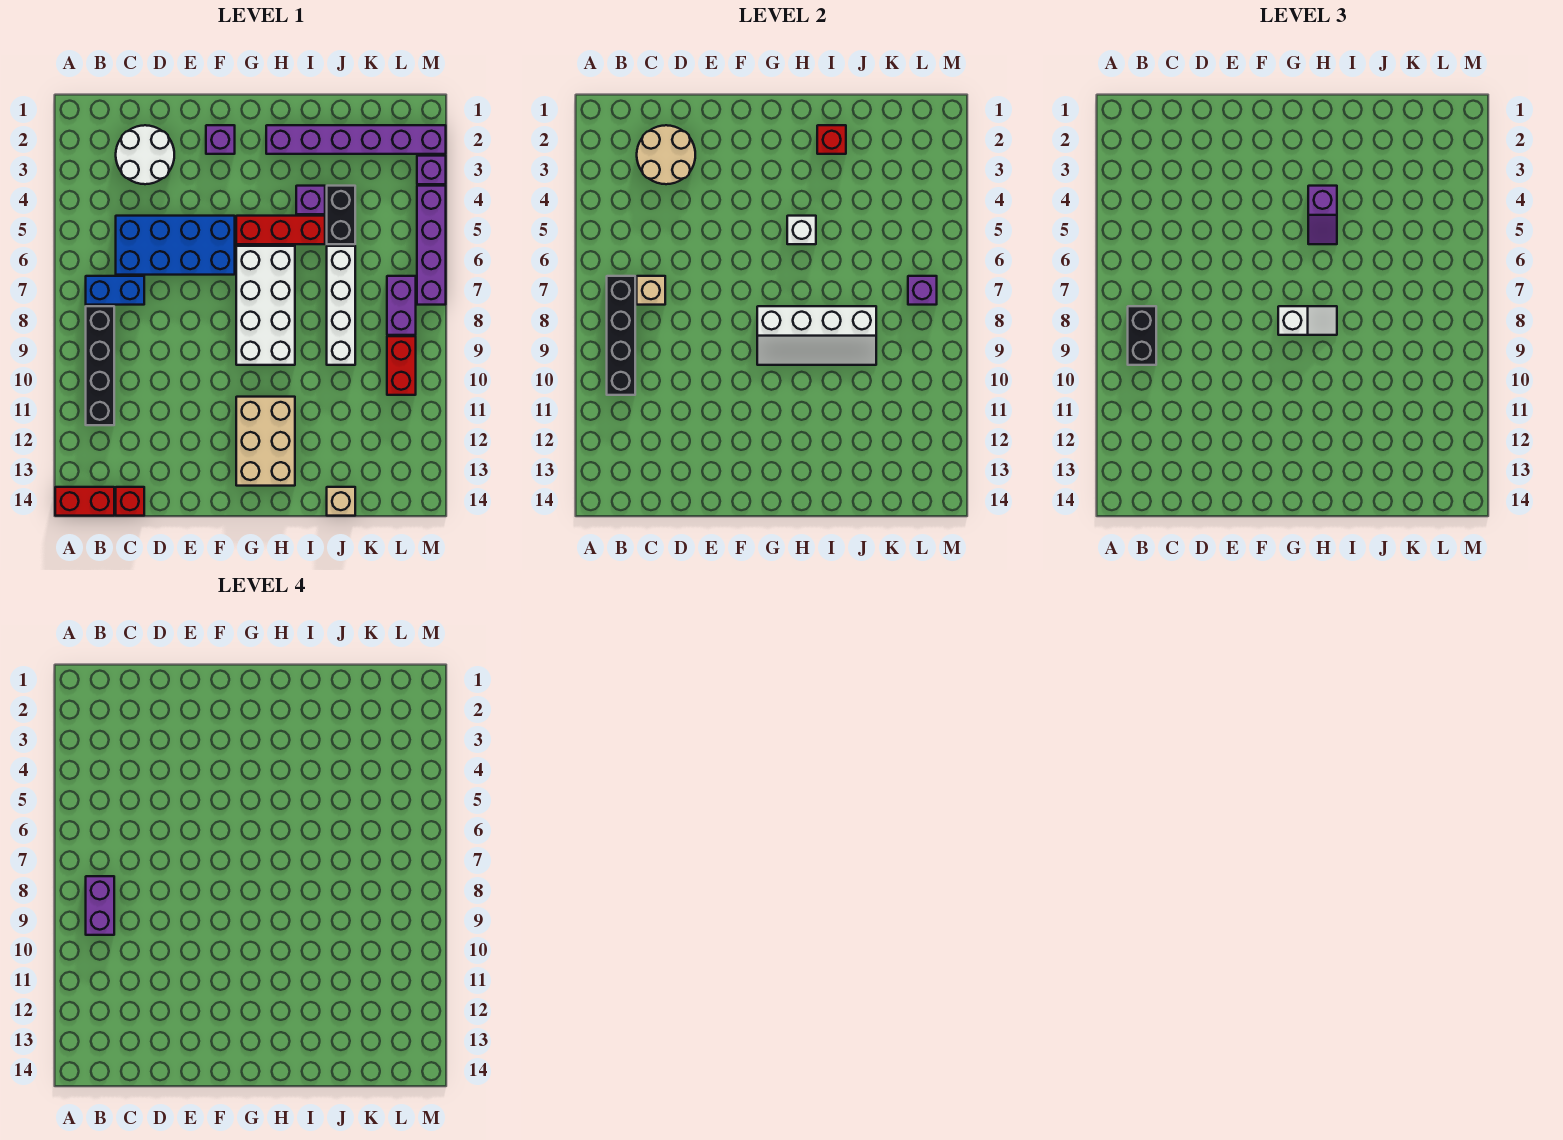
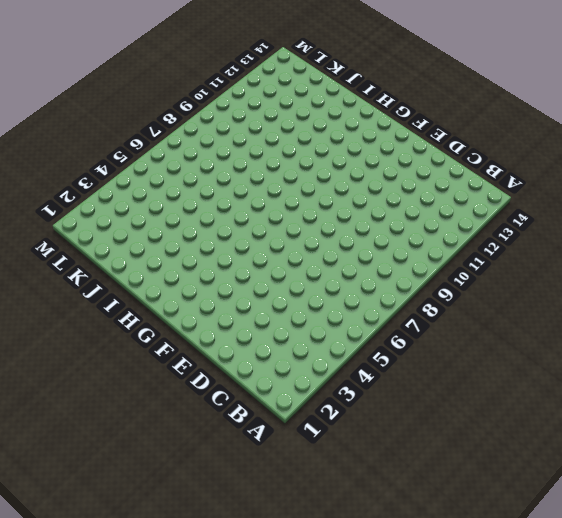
none -> red brick A14:B14 level 1
none -> blue brick B7:C7 level 1
none -> black brick B8:B11 level 1
none -> white round brick C2:D3 level 1

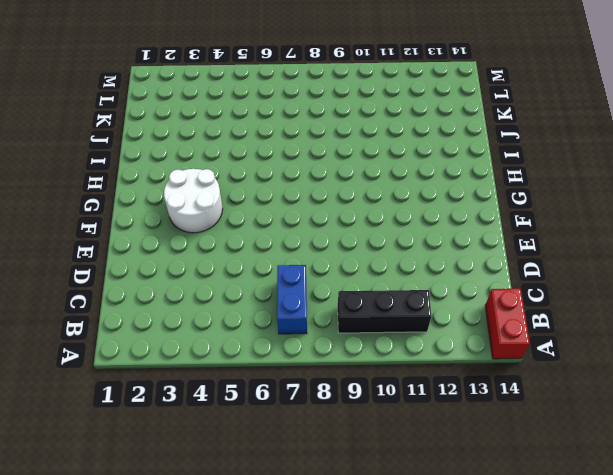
black brick B9:B11 level 1 -> black brick B8:B11 level 1
white round brick F3:G4 level 1 -> white round brick C2:D3 level 1
none -> blue brick C5:F6 level 1
none -> red brick C14 level 1
none -> purple brick F2 level 1
none -> red brick G5:I5 level 1

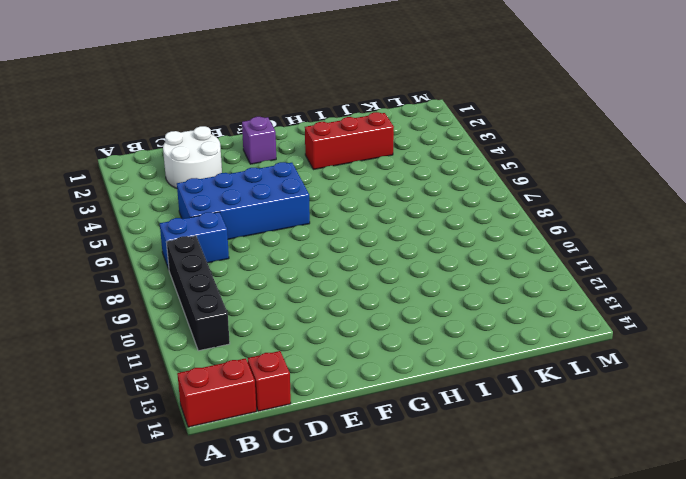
red brick H3:J3 level 1 -> red brick G5:I5 level 1
none -> white brick G6:H9 level 1
none -> tan brick G11:H13 level 1
none -> purple brick H2:M2 level 1
none -> purple brick I4 level 1

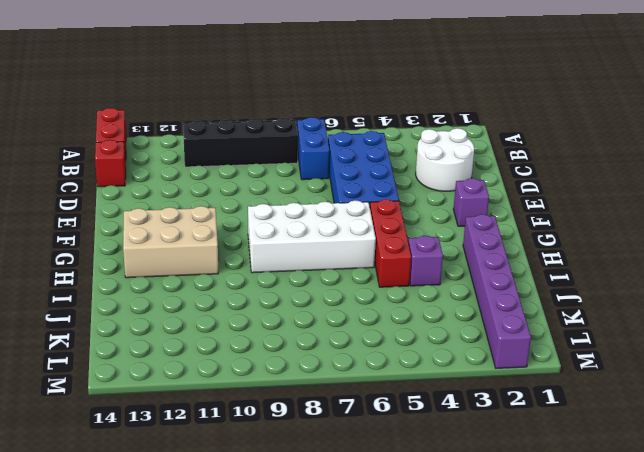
none -> black brick J4:J5 level 1
none -> white brick J6:J9 level 1
none -> tan brick J14 level 1
none -> purple brick L7:L8 level 1

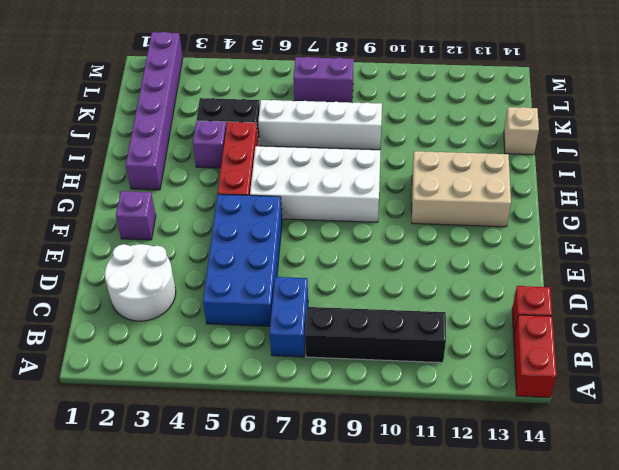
none -> red brick L9:L10 level 1
none -> purple brick M3 level 1
none -> purple brick M4:M7 level 1
none -> black brick B7:B10 level 2

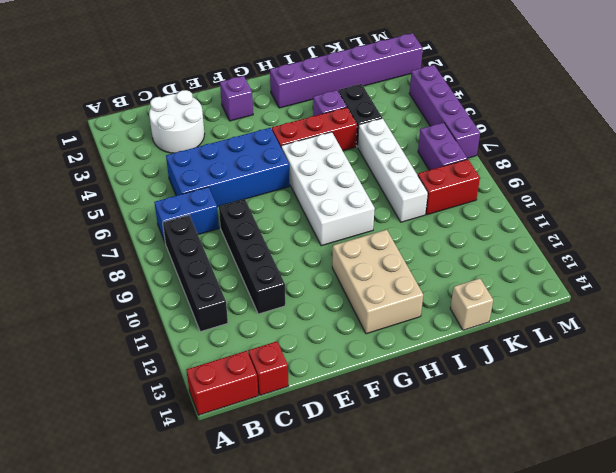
black brick D8:D11 level 1 -> black brick B7:B10 level 2
red brick K9:L9 level 1 -> red brick L9:L10 level 1
none -> purple brick M3 level 1
none -> tan round brick C2:D3 level 2
none -> tan brick C7 level 2
none -> white slope G8:J9 level 2 top 8

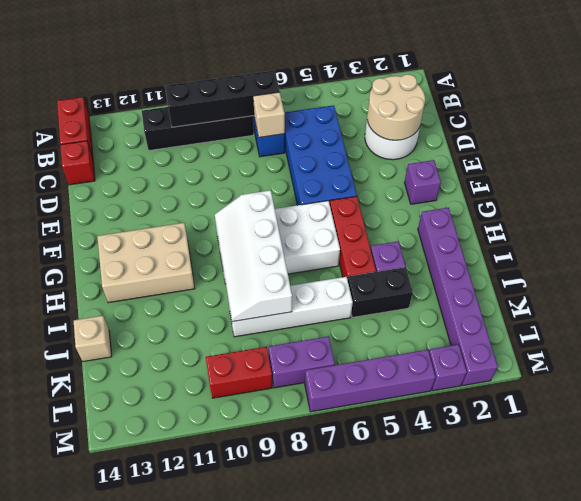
none -> white brick H5 level 2
none -> red brick I2 level 2
none -> purple brick L7 level 2
none -> black brick B8:B9 level 3

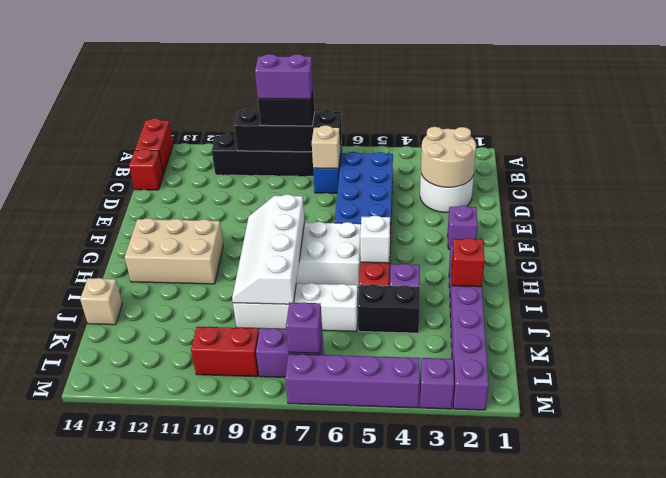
none -> white slope G8:H8 level 3 top G
none -> purple slope H4:H5 level 3 top 4

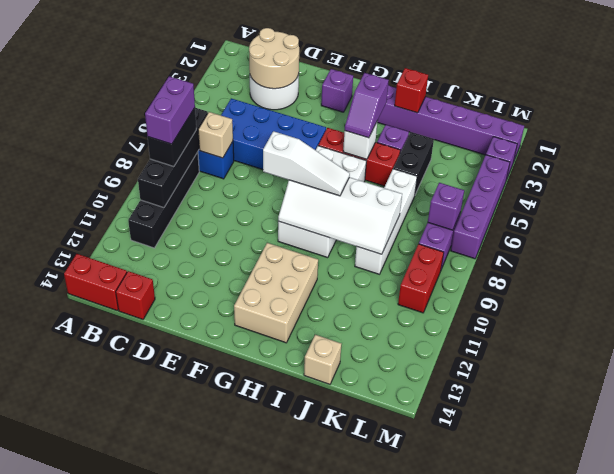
white slope F8:H8 level 3 top F -> white slope G8:H8 level 3 top G

